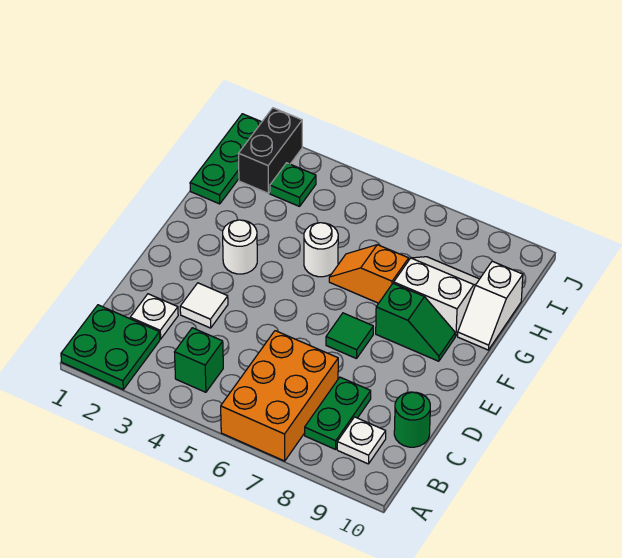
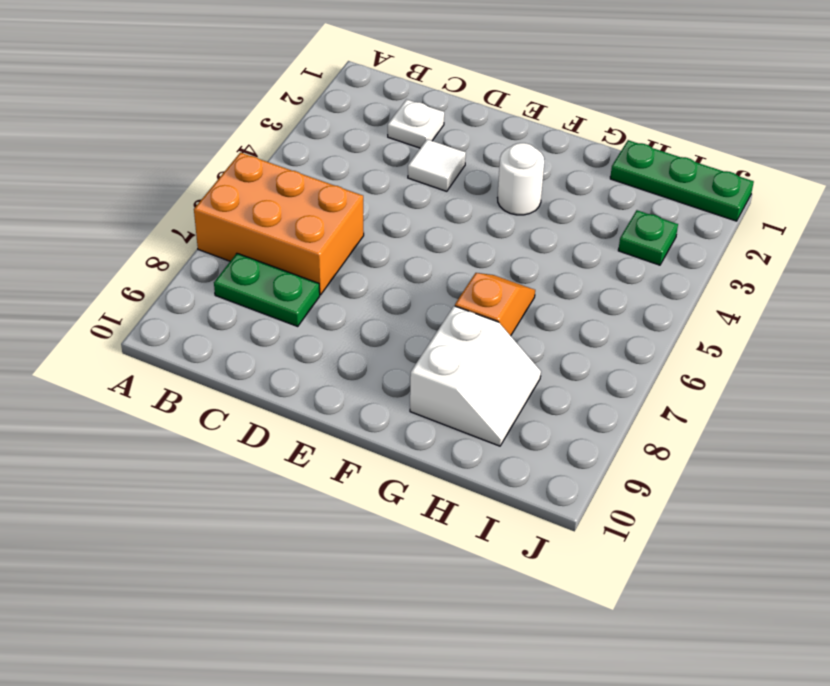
none -> green plate A1:B2 level 1
none -> green brick B4 level 1
none -> white plate B9 level 1

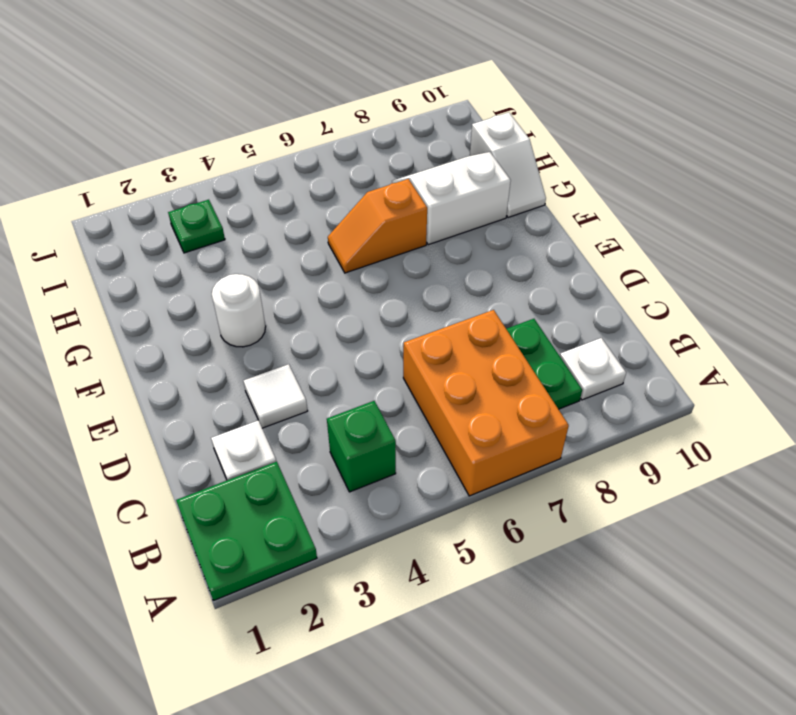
none -> green round brick C10 level 1
none -> green tile E7 level 1
none -> green slope F8:F9 level 1 top 8

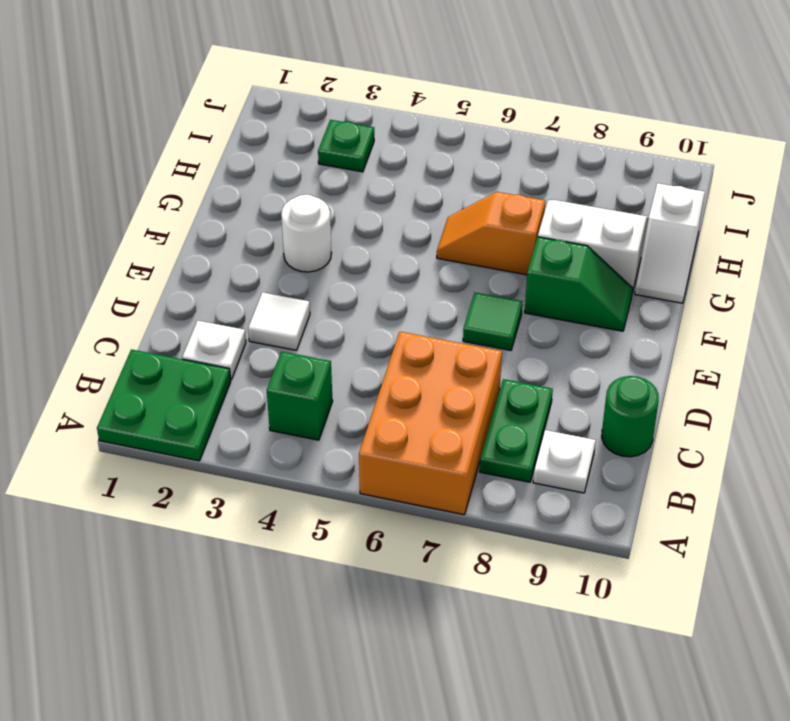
none -> white round brick G5 level 1
none -> green plate H1:J1 level 1
none -> black brick I2:J2 level 1

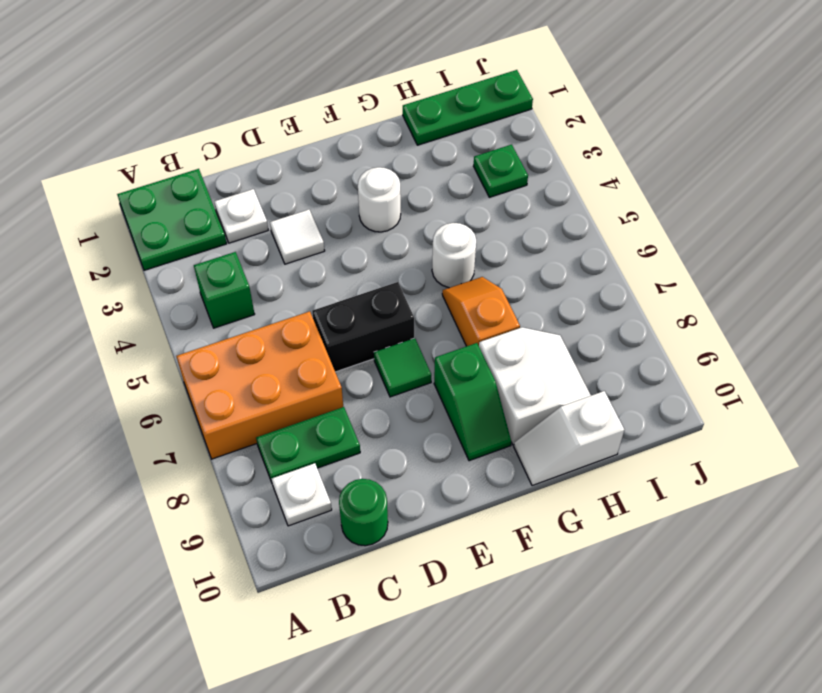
black brick D6:E6 level 1 -> black brick I2:J2 level 1

